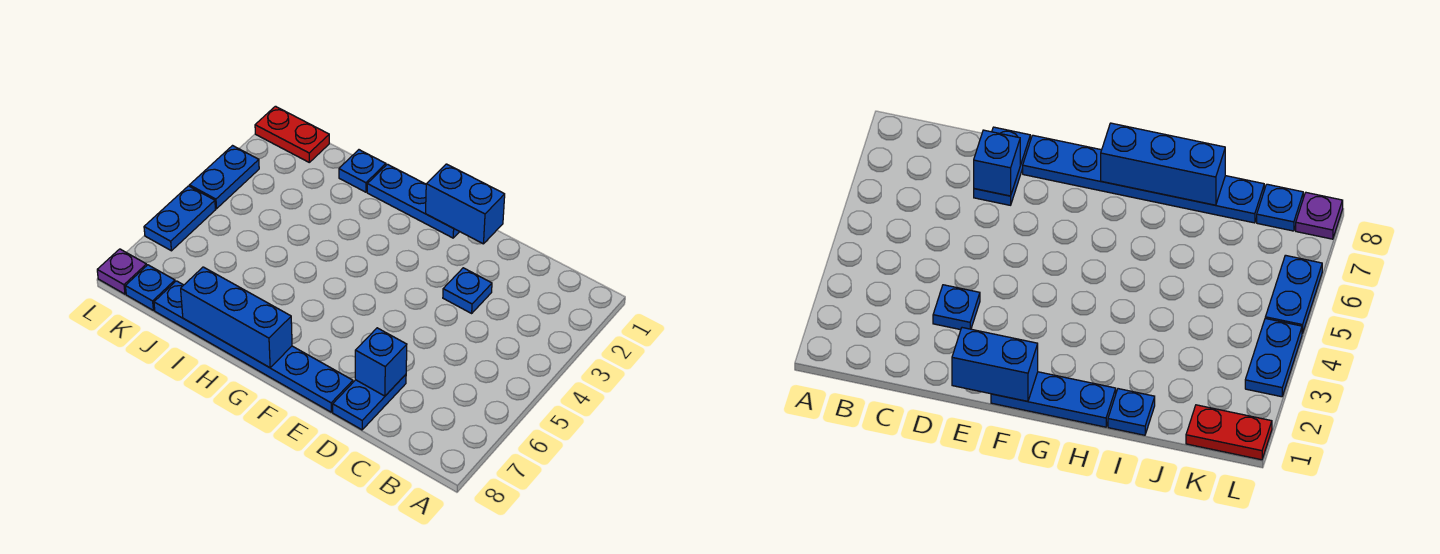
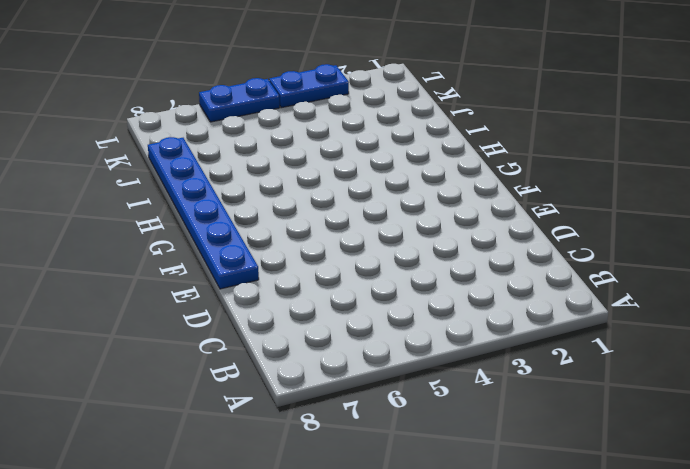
none -> blue plate D3 level 1
none -> blue plate D7:D8 level 1
none -> blue plate F1:H1 level 1

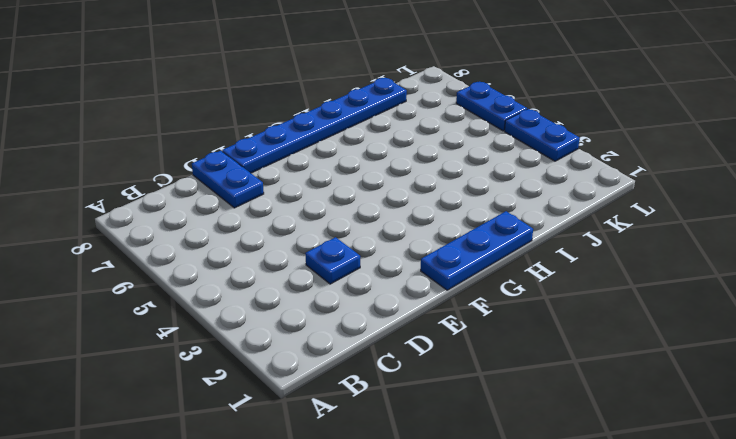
none -> blue plate I1 level 1
none -> red plate K1:L1 level 1
none -> blue plate K8 level 1

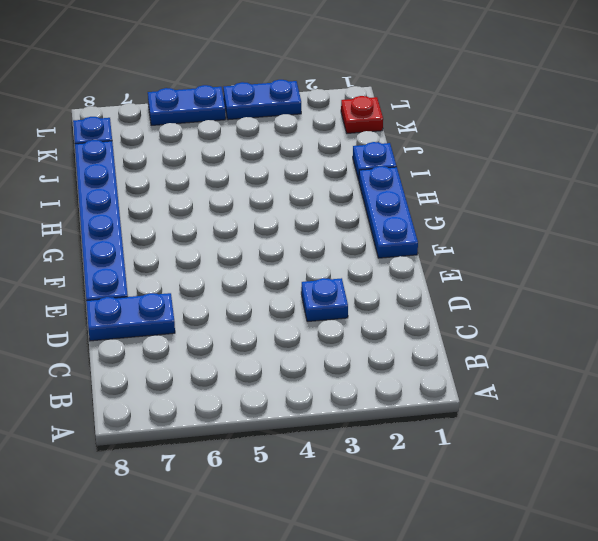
red plate K1 level 1 -> red plate K1:L1 level 1
none -> purple plate L8 level 1
none -> blue brick D7 level 2
none -> blue brick E1:F1 level 2

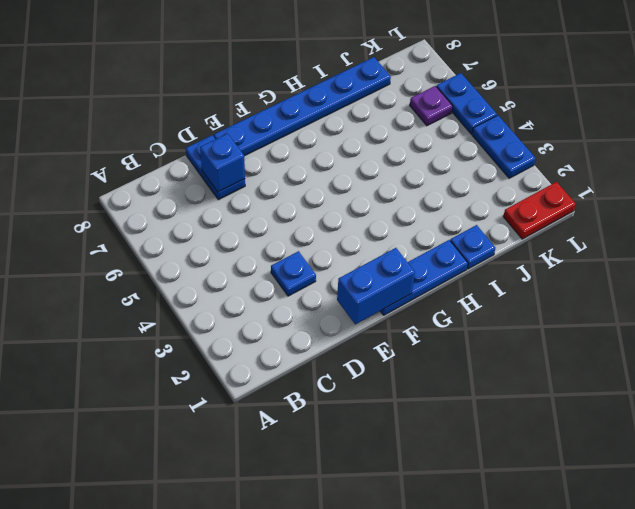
purple plate K6 level 1 -> purple plate L8 level 1
none -> blue plate K8 level 1
none -> blue brick G8:I8 level 2

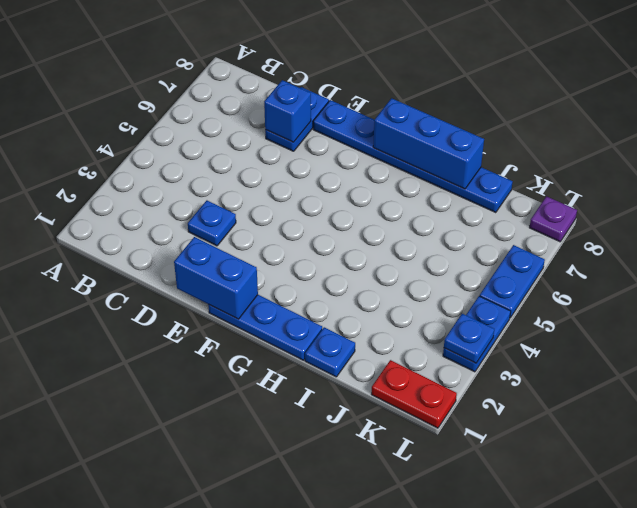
blue plate L3 level 2 -> blue plate K8 level 1

